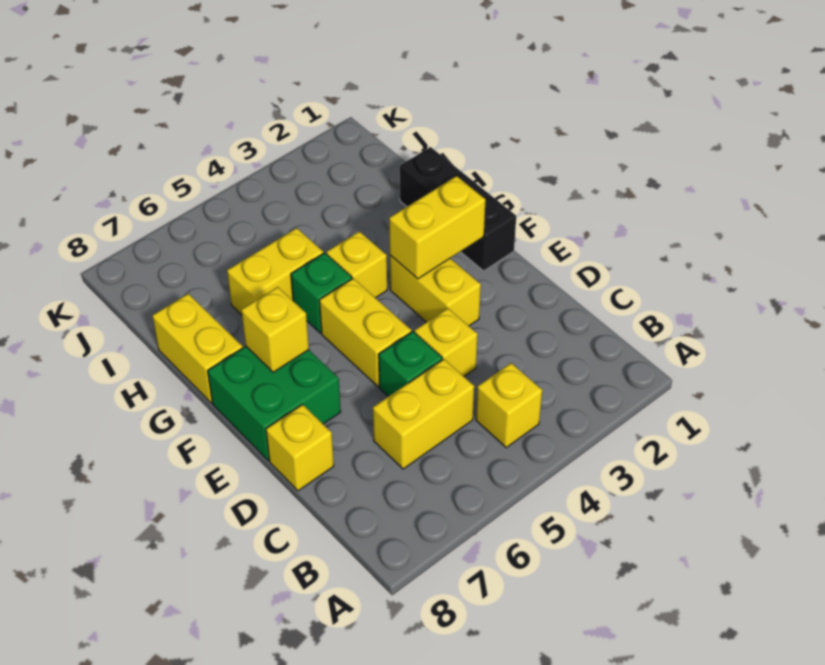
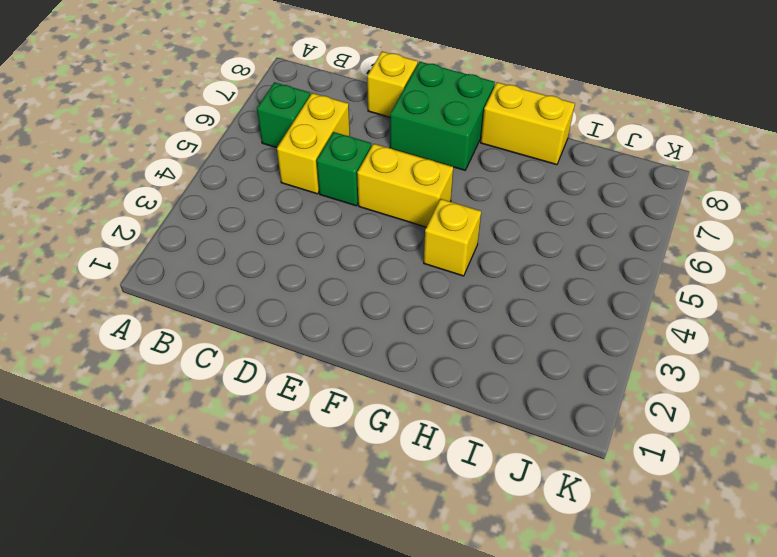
green brick B6 level 1 -> green brick G5 level 1
none -> yellow brick B4 level 1
none -> yellow brick D4 level 1
none -> yellow brick E3:F3 level 1

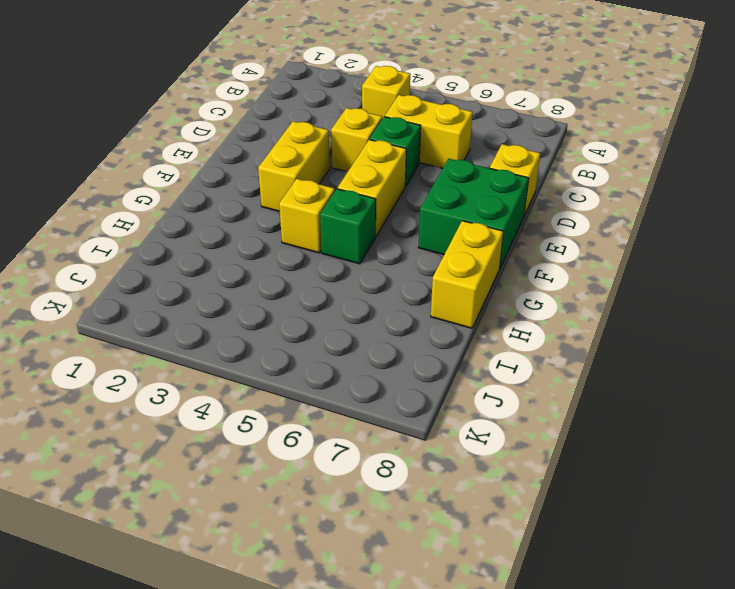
none -> black brick F1:H1 level 1
none -> yellow brick H5:H6 level 1
none -> yellow brick F2:F3 level 2

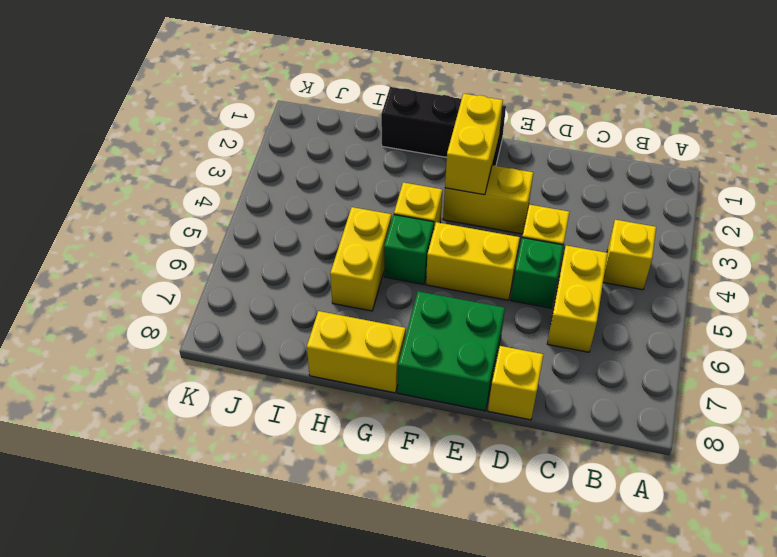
none -> yellow brick F7 level 2

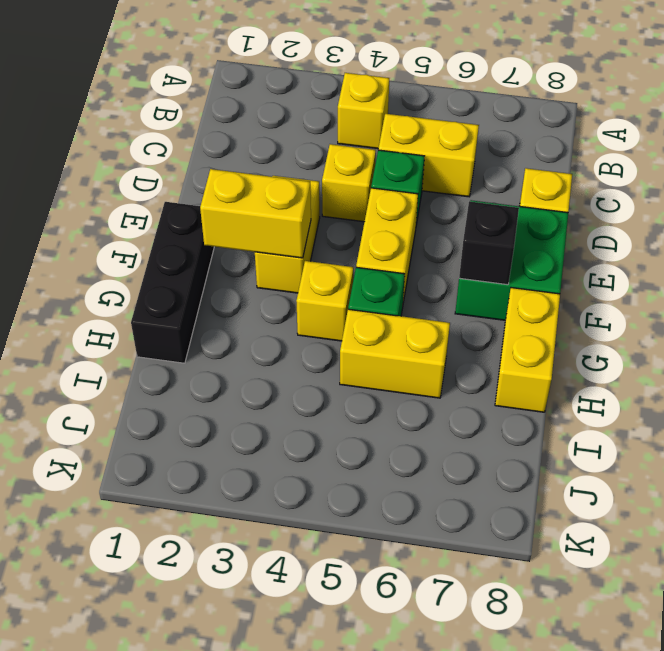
black brick F7 level 2 -> yellow brick F7 level 2

